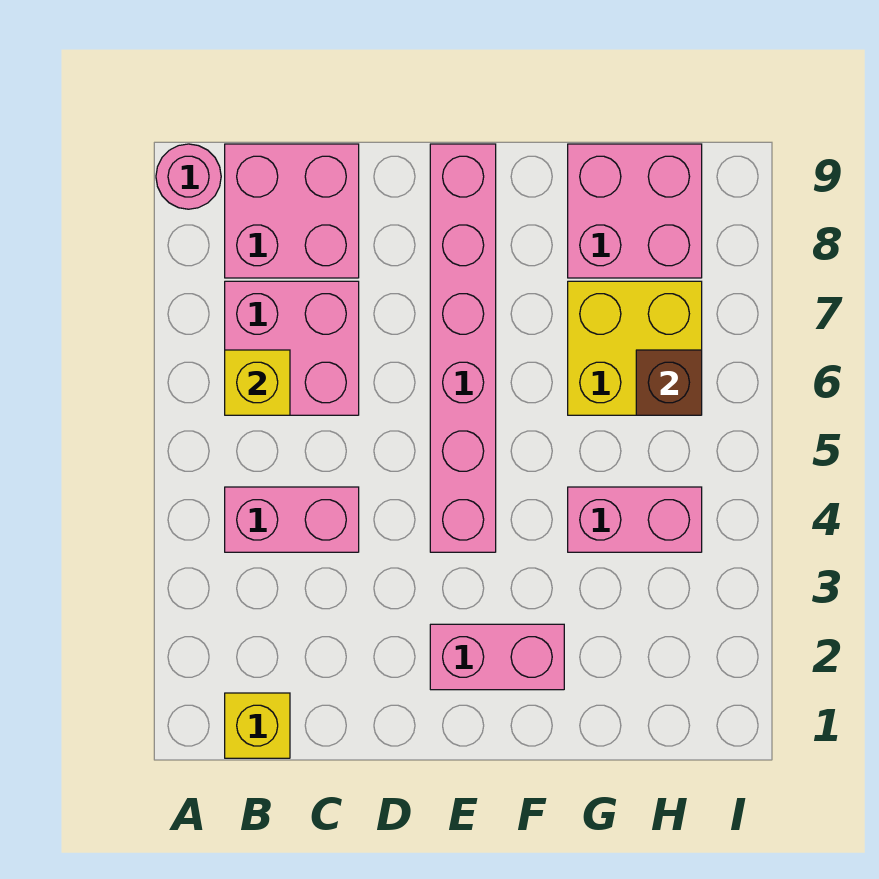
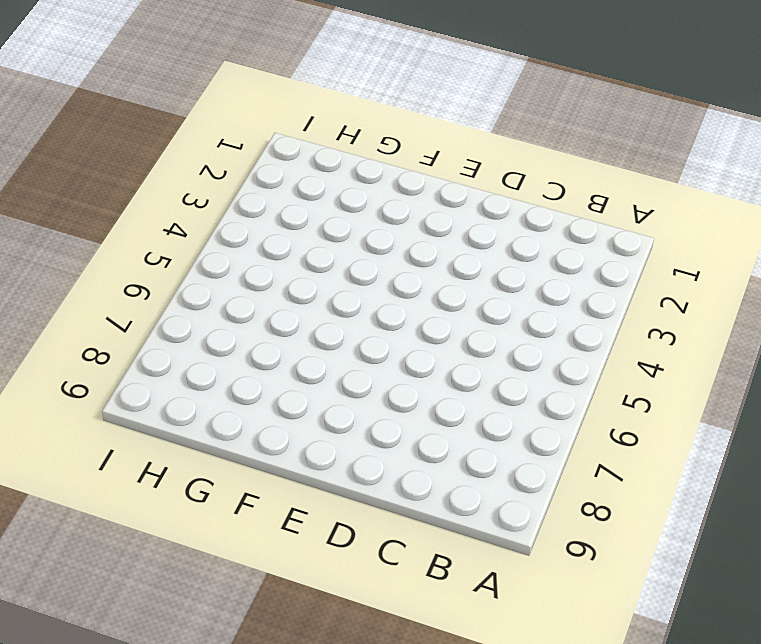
none -> pink round brick A9 level 1
none -> yellow brick B1 level 1
none -> pink brick B4:C4 level 1

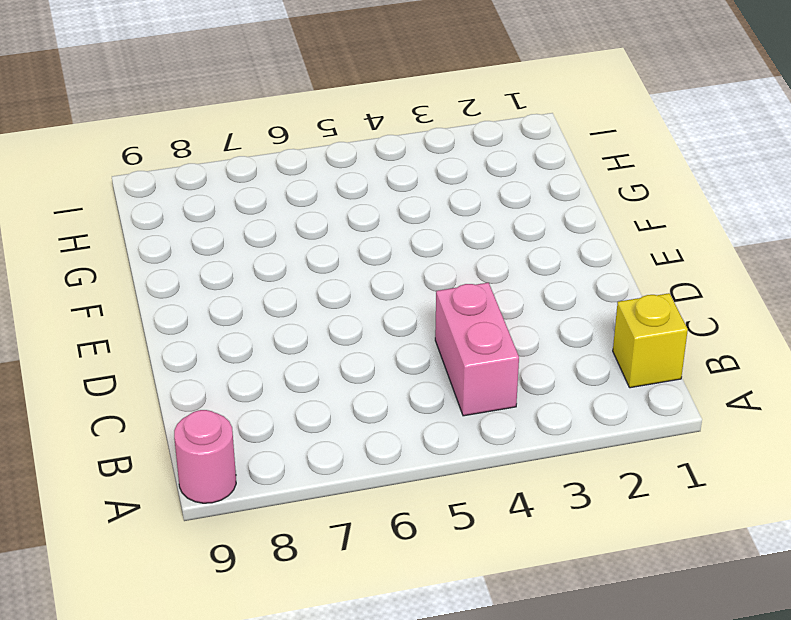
none -> pink brick B6:C7 level 1
none -> pink brick B8:C9 level 1
none -> pink brick E2:F2 level 1

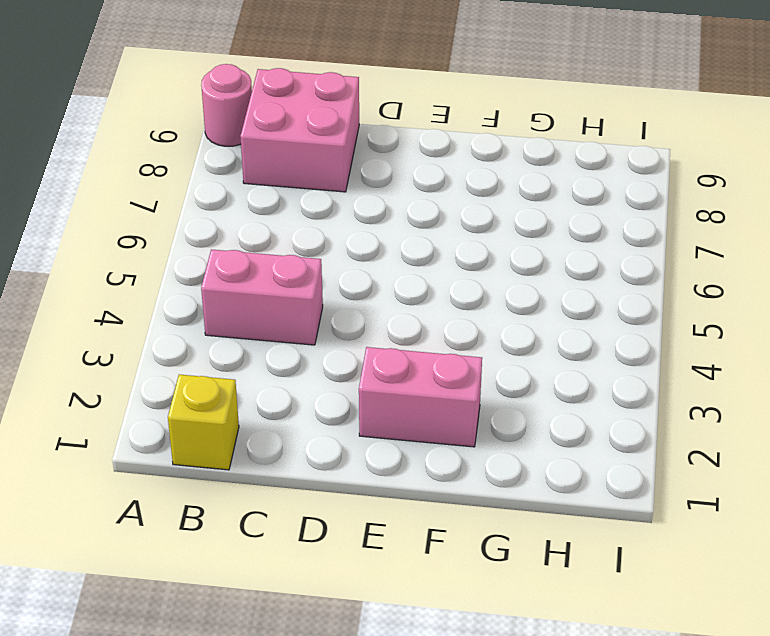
none -> pink brick B6:C7 level 1
none -> pink brick E4:E9 level 1
none -> pink brick G4:H4 level 1

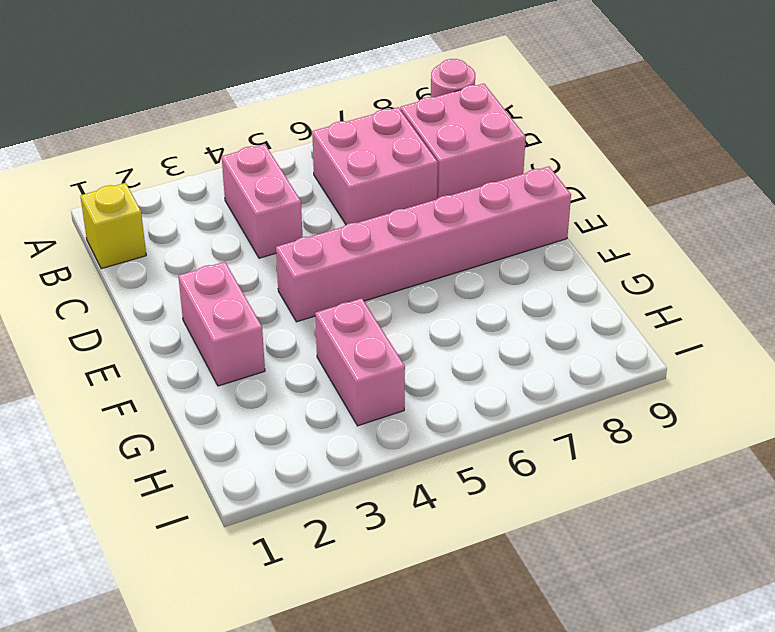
none -> yellow brick G6:H7 level 1
none -> pink brick G8:H9 level 1
none -> yellow brick B6 level 2

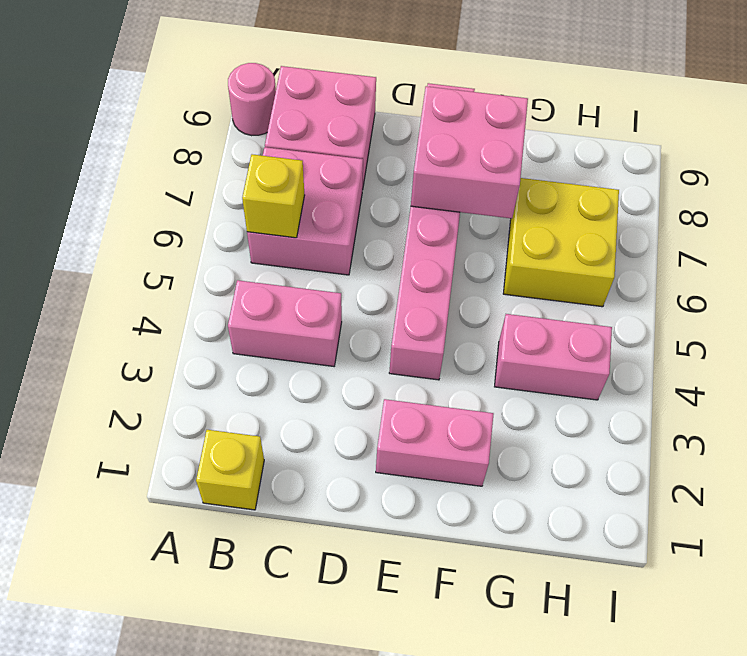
pink brick E7:F8 level 2 -> pink brick G8:H9 level 1
none -> brown brick H6 level 2

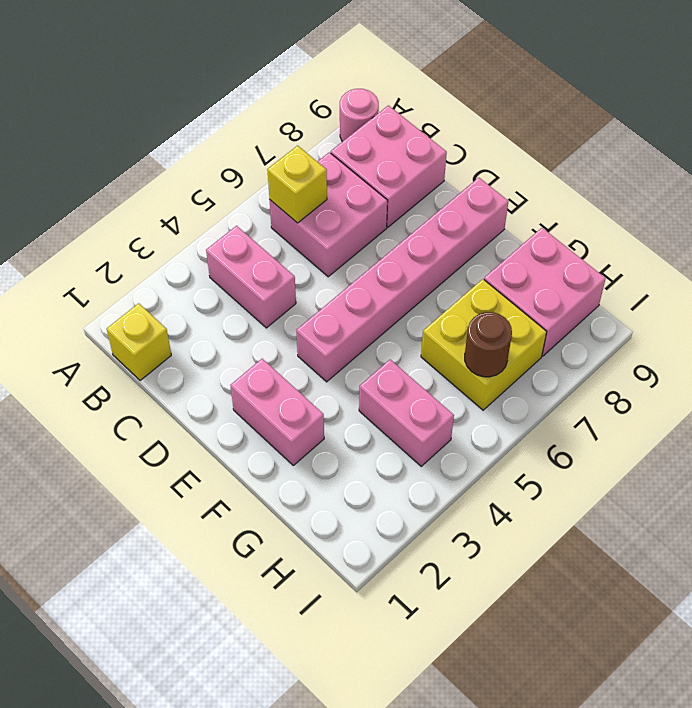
brown round brick H6 level 2 -> brown brick H6 level 2

